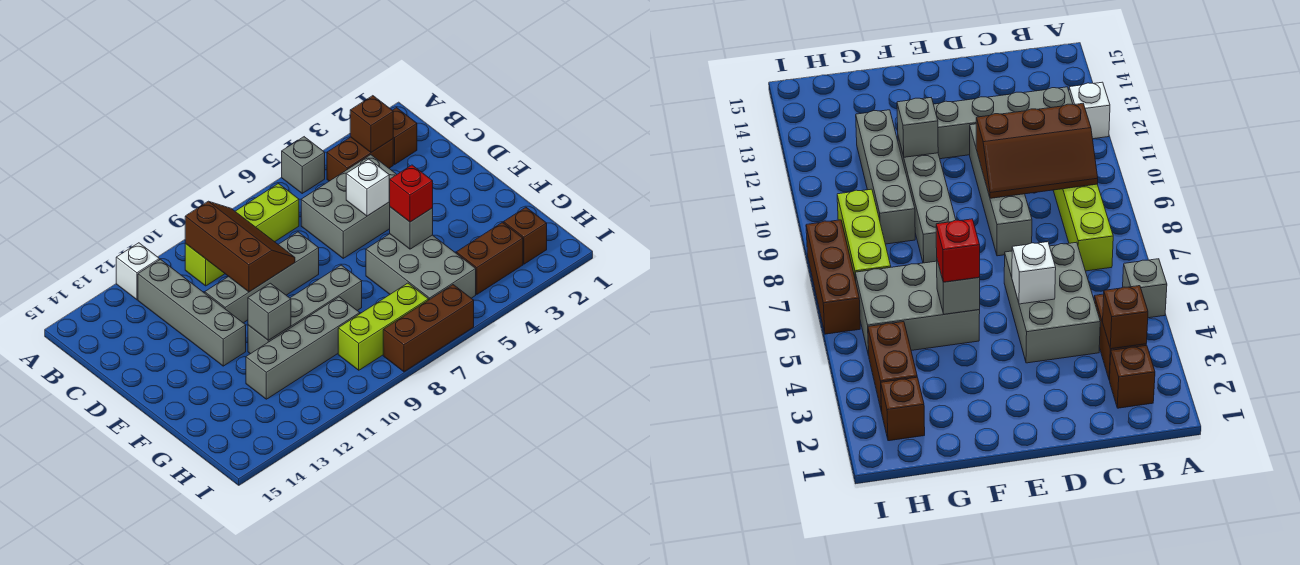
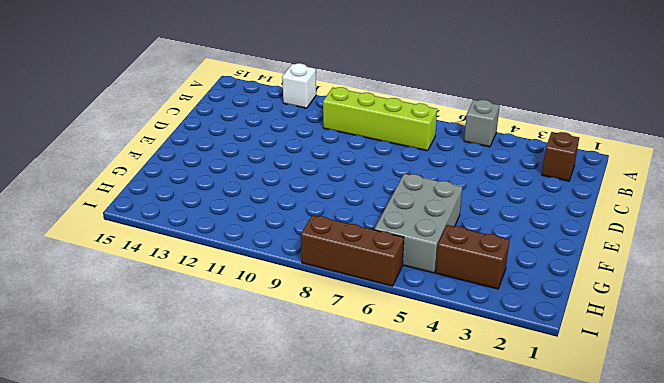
none -> brown brick B3:B4 level 1
none -> grey brick B12:E12 level 1
none -> grey brick C4:D6 level 1

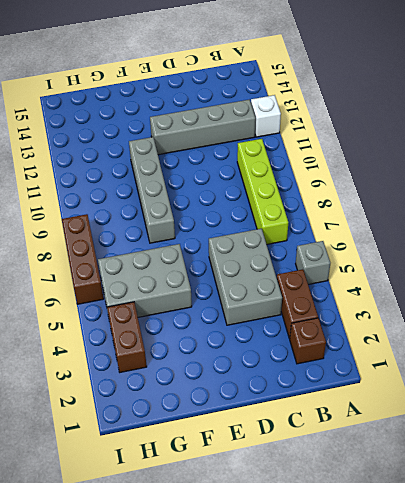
none -> grey brick D8:D11 level 1
none -> grey brick G9:G12 level 1
none -> brown brick H2 level 1

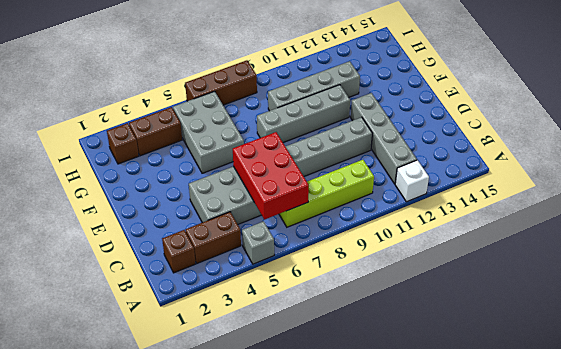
red brick B6:D7 level 2 -> none
none -> lime brick H7:H9 level 1
none -> brown brick B3 level 2
none -> brown slope B9:D10 level 2 top 10

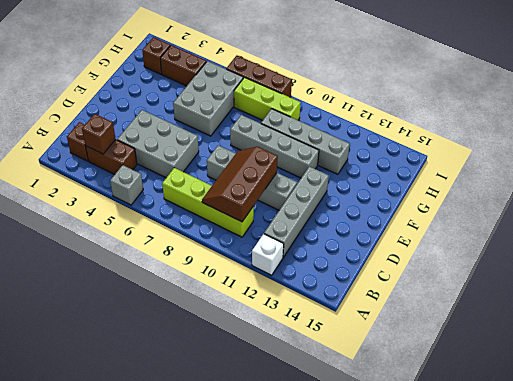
none -> white brick D5 level 2
none -> grey brick F5 level 2
none -> grey brick F11 level 2

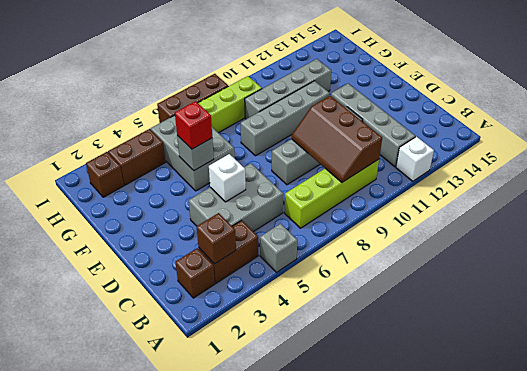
none -> grey brick F11 level 2

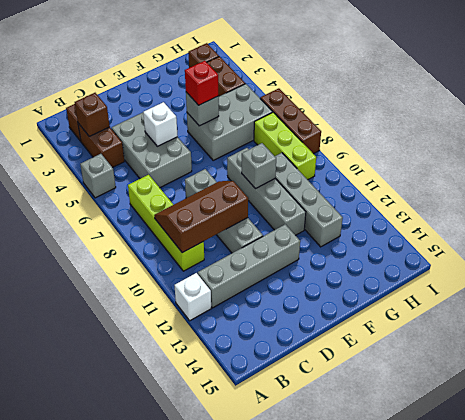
grey brick F9 level 2 -> grey brick F11 level 2

